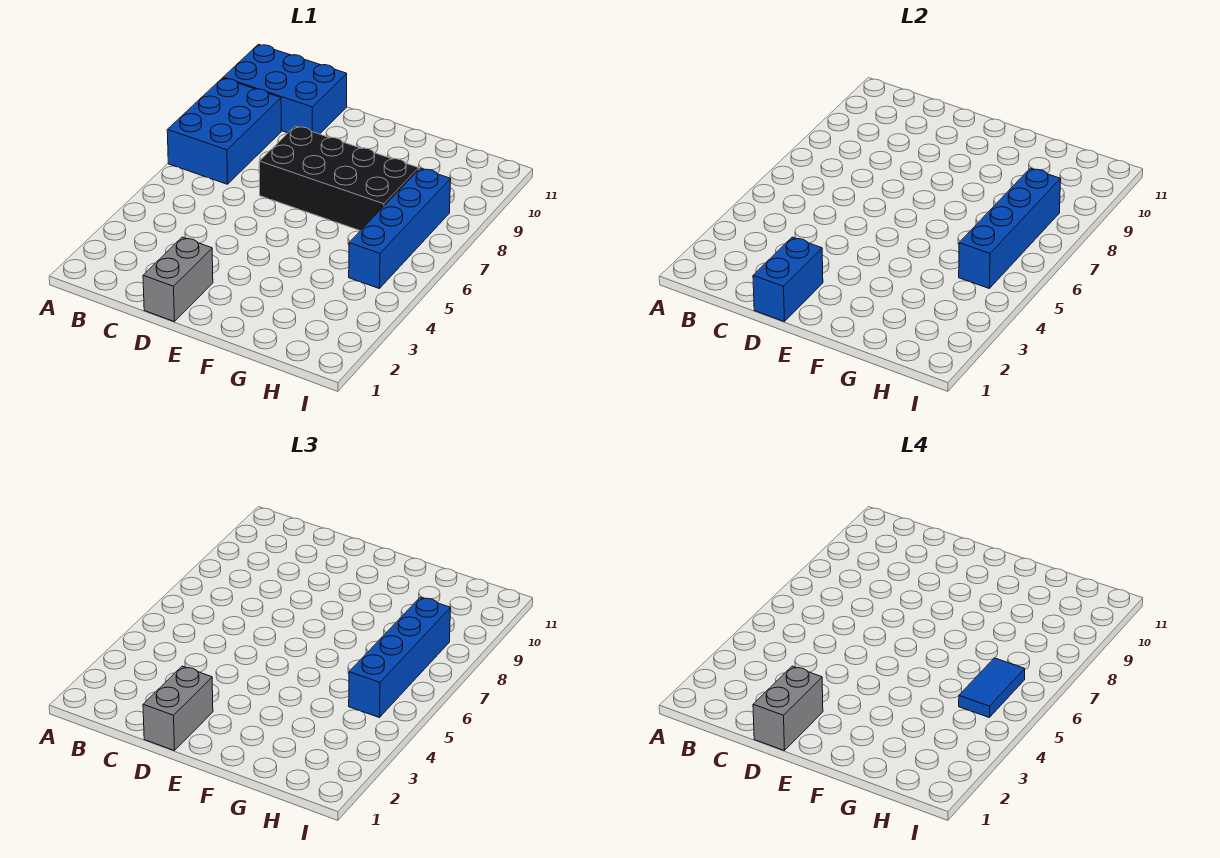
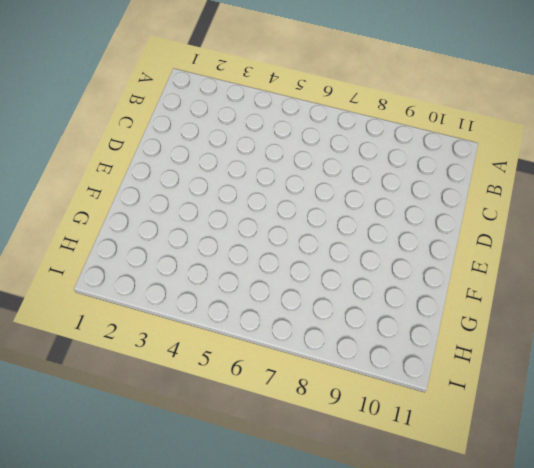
none -> blue brick A7:B9 level 1
none -> blue brick A10:C11 level 1

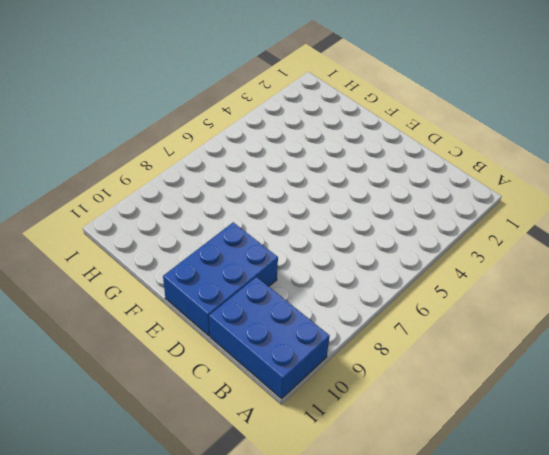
blue brick D9:E11 level 1 -> blue brick A7:B9 level 1
none -> grey brick D1:D2 level 1
none -> black brick D7:G8 level 1

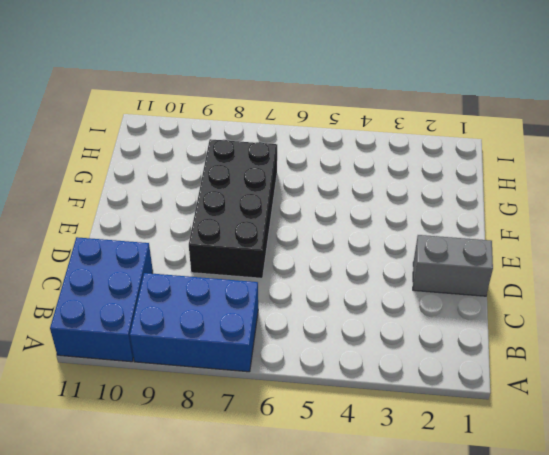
none -> blue brick H5:H8 level 1
none -> blue brick D1:D2 level 2

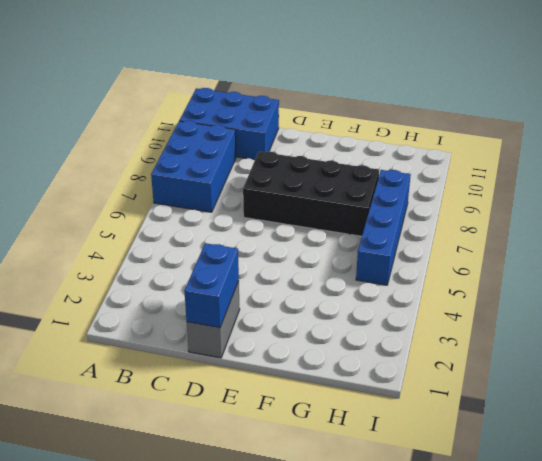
none -> blue brick H5:H8 level 2
none -> grey brick D1:D2 level 3

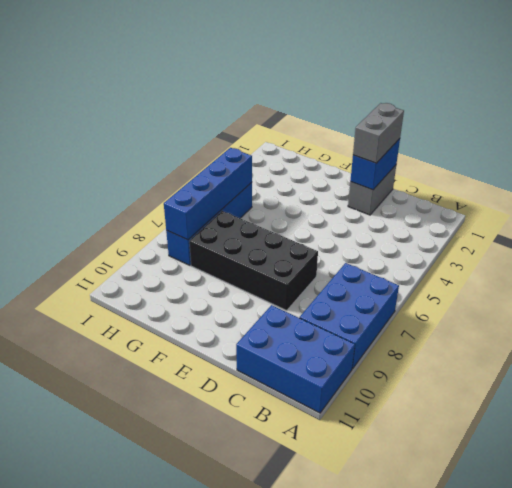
none -> blue brick H5:H8 level 3
none -> grey brick D1:D2 level 4

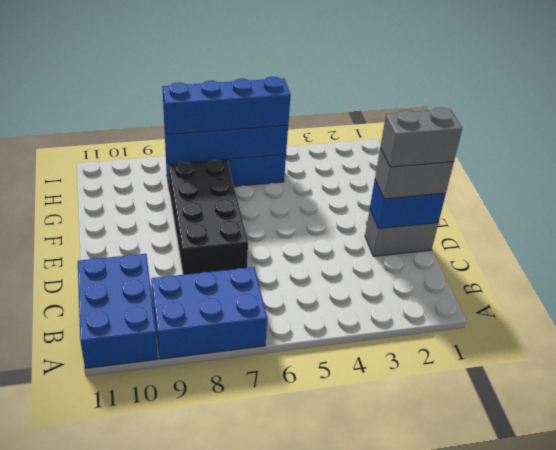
none -> blue tile H5:H6 level 4

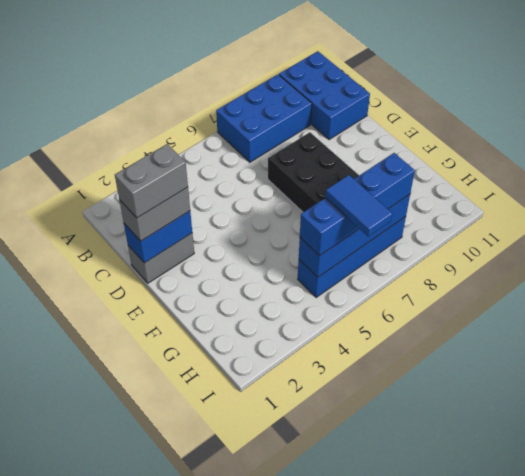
blue tile H6:I6 level 4 -> blue tile H5:H6 level 4

